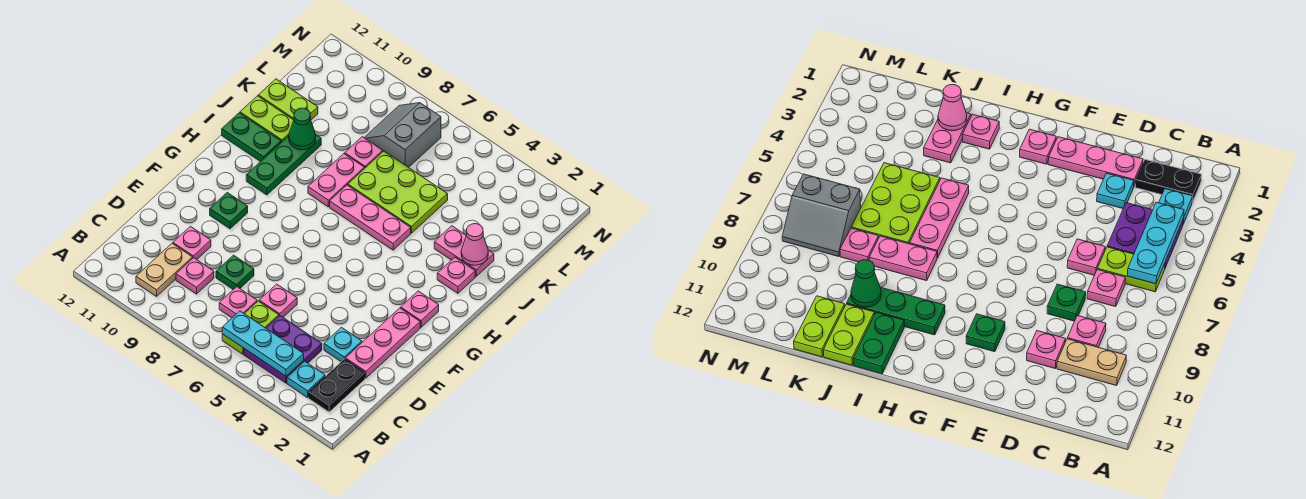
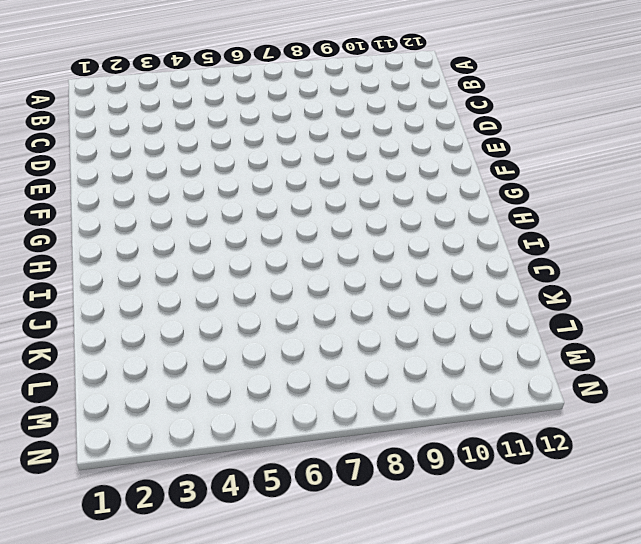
none -> black plate B2:C2 level 1
none -> cyan plate B3 level 1
none -> purple plate B4:C5 level 1

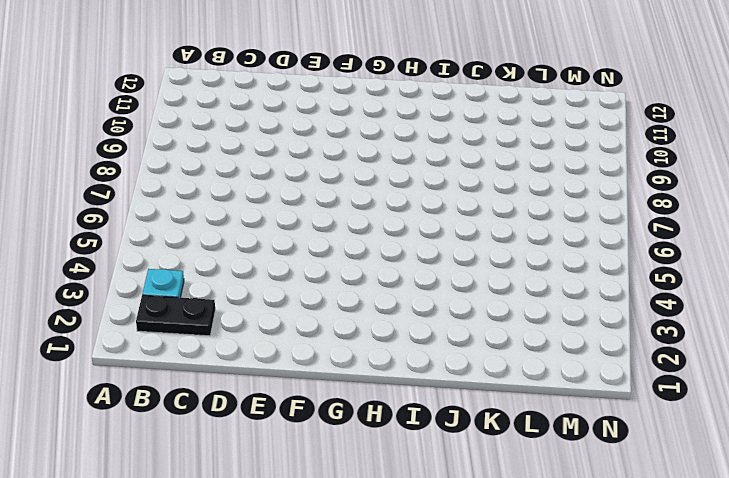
none -> purple plate B4:C5 level 1
none -> lime plate B6:C6 level 1
none -> tan plate B10:C10 level 1

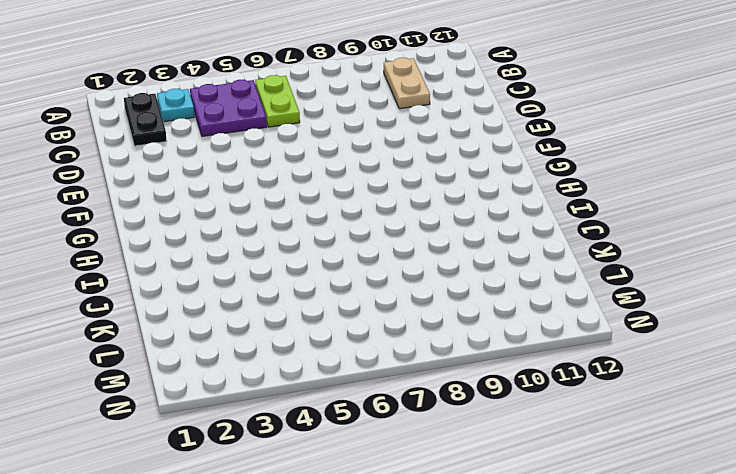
none -> pink plate C7 level 1
none -> pink plate C9 level 1
none -> pink plate D2:F2 level 1

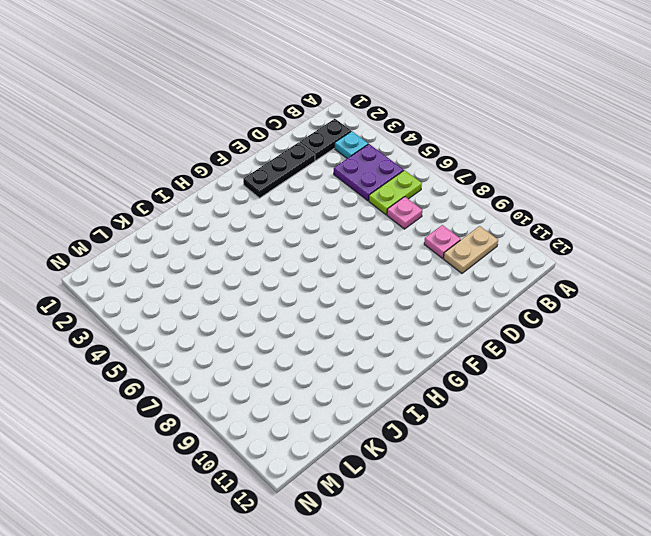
black plate D2:F2 level 1 -> pink plate D2:F2 level 1
none -> cyan plate D3 level 1
none -> pink plate D6 level 1
none -> green plate D8 level 1

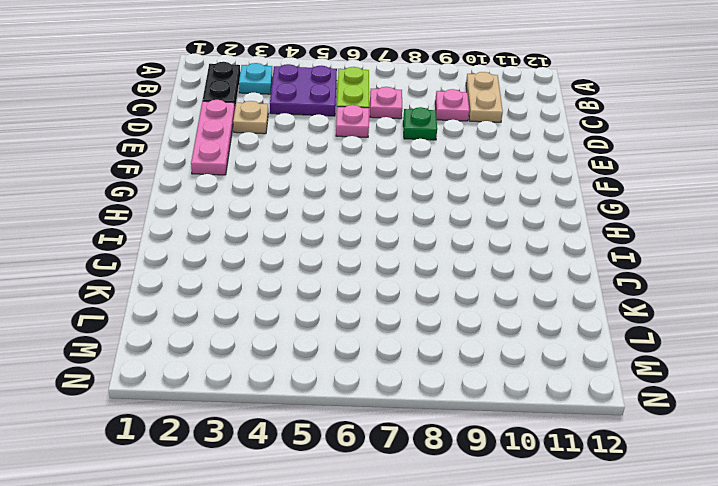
tan plate D3 level 1 -> cyan plate D3 level 1
none -> pink plate D10 level 1
none -> green plate F10 level 1
none -> pink plate G2 level 1

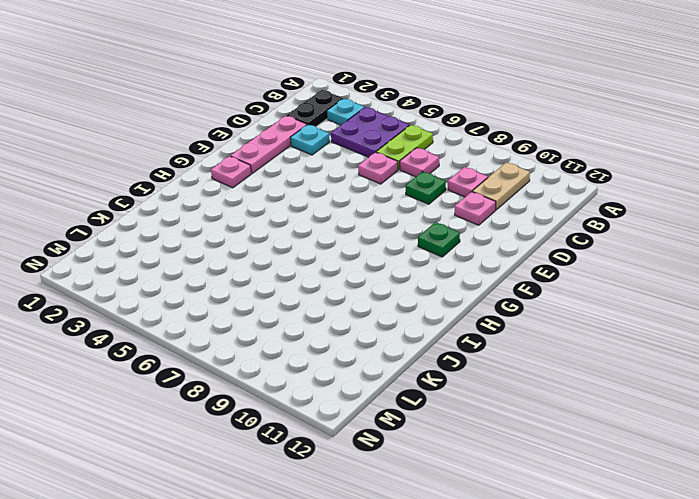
none -> green plate H10:J10 level 1
none -> pink plate I2 level 1
none -> pink plate I5:I7 level 1

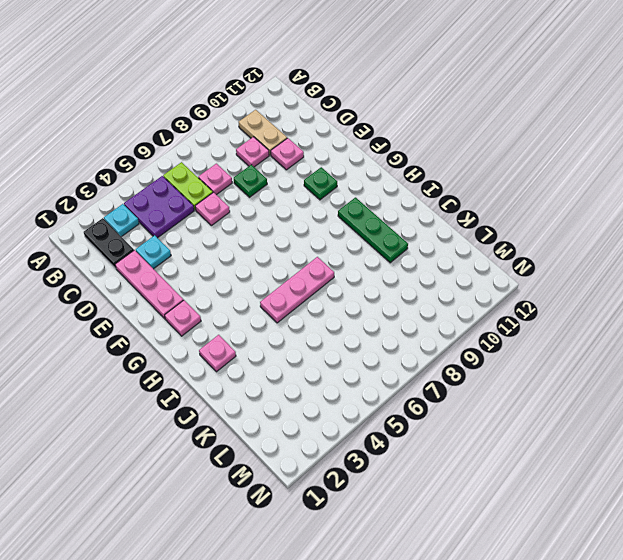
none -> pink plate I8:J8 level 1
none -> green plate I11:I12 level 1
none -> pink plate J2:J3 level 1

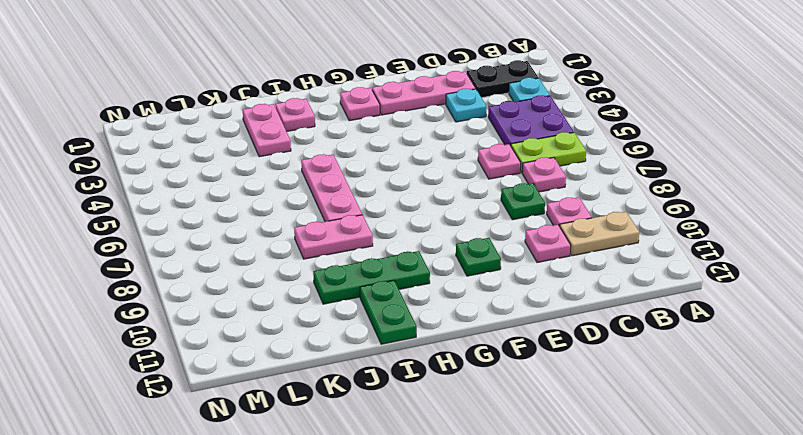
none -> lime plate J5:K7 level 1
none -> lime plate J11:J12 level 1
none -> pink plate K8 level 1

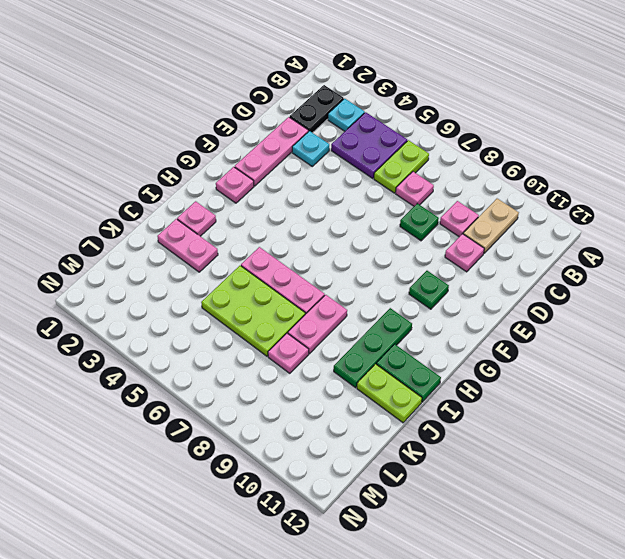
none -> pink plate D6 level 1
none -> lime plate K11:K12 level 1
none -> grey slope L7:M8 level 1 top 7

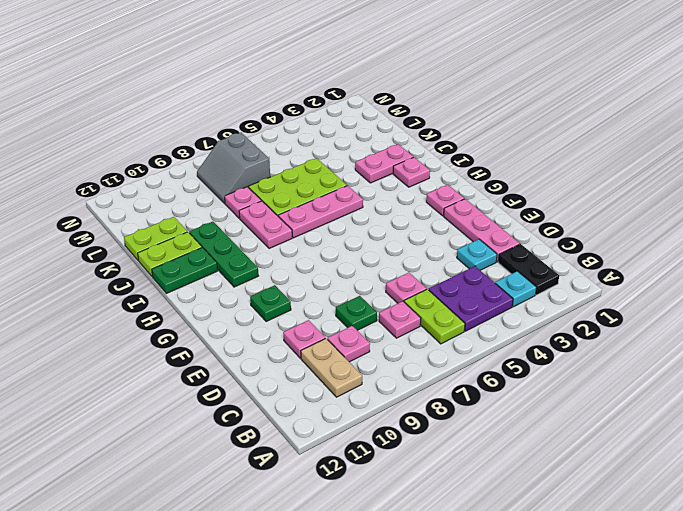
none -> cyan plate B4:B6 level 2
none -> pink cone J2 level 2
none -> green cone J10 level 2

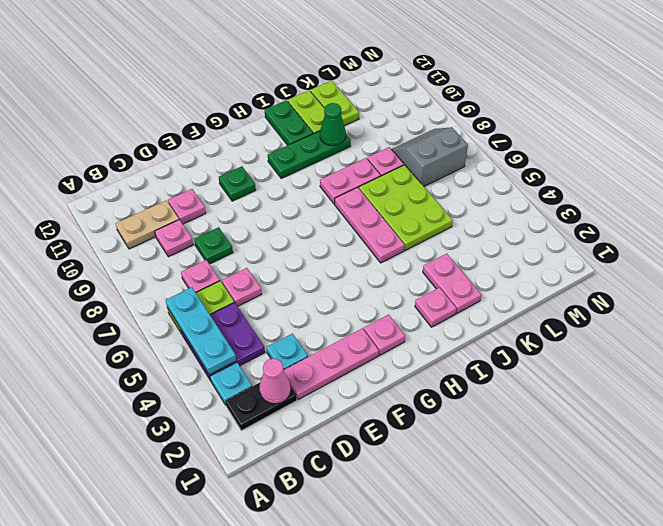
pink cone C2 level 2 -> pink cone J2 level 2

